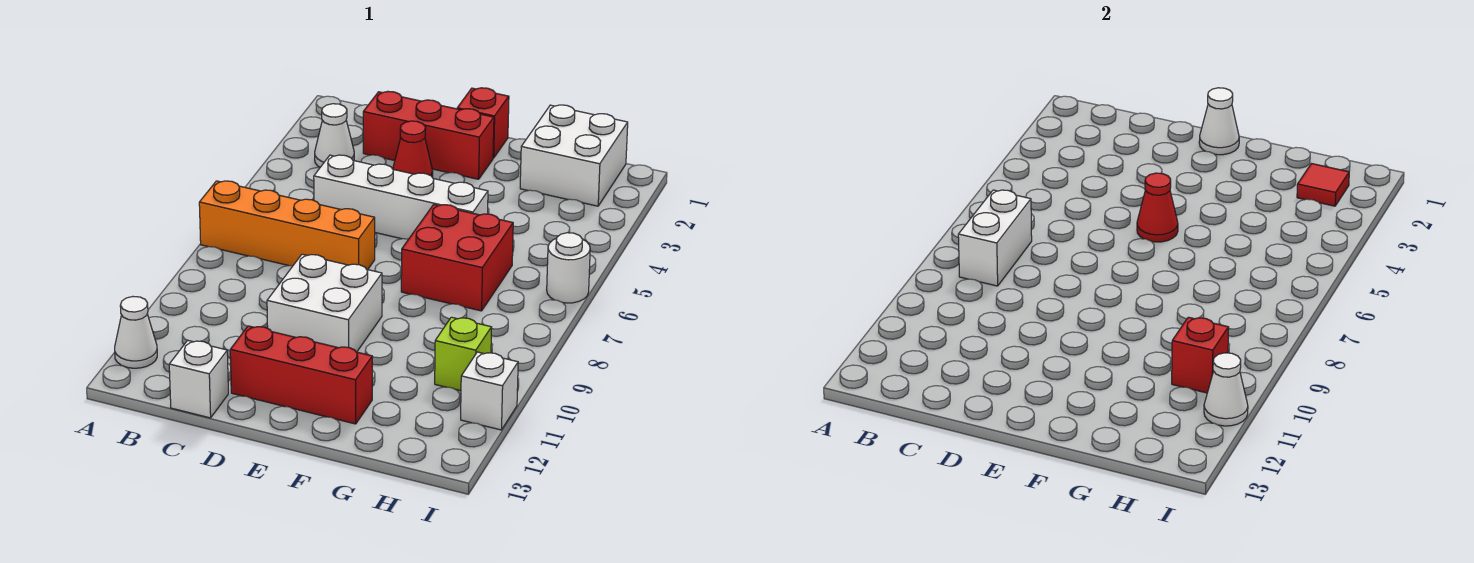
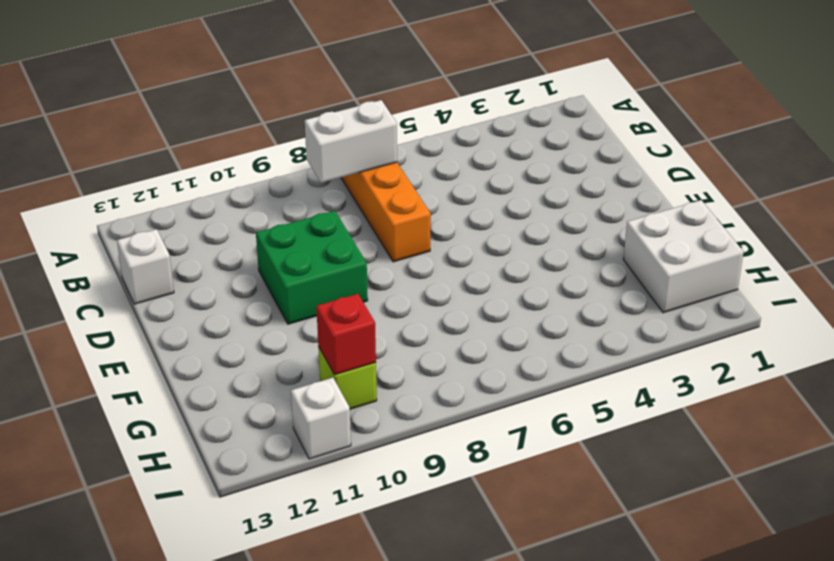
green brick D9:E10 level 1 -> white brick D9:E10 level 1
none -> white cone A12 level 1
none -> white cone B3 level 1
none -> red brick C2:E2 level 1

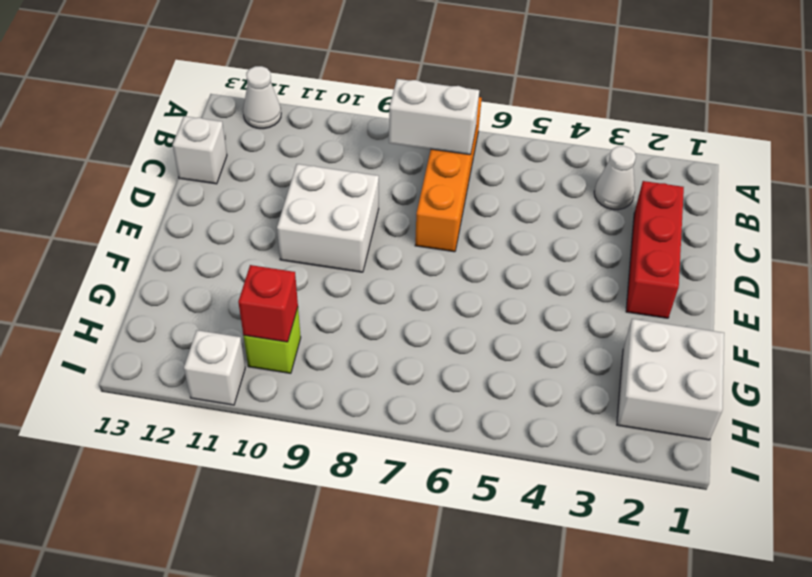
none -> white brick C5:F5 level 1
none -> red cone D3 level 1
none -> red brick D12:F12 level 1

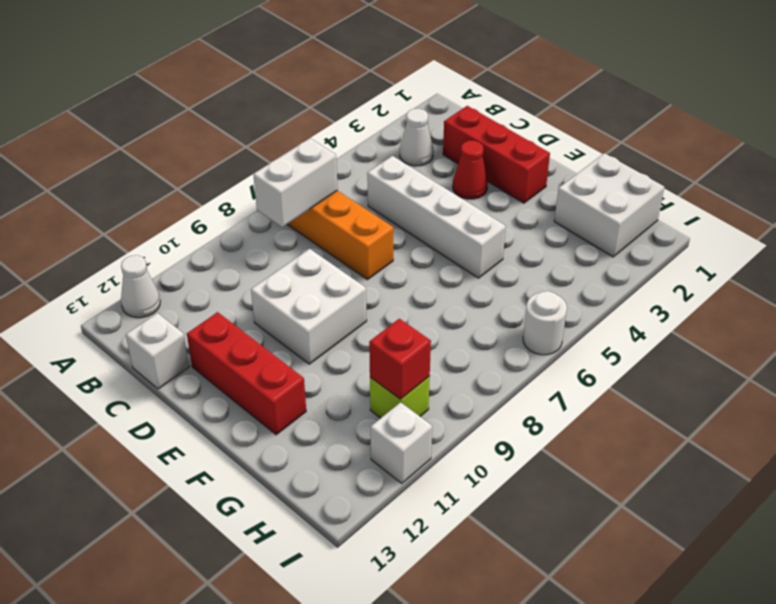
none -> red brick E1 level 1
none -> red brick F6:G7 level 1
none -> white cone E1 level 2

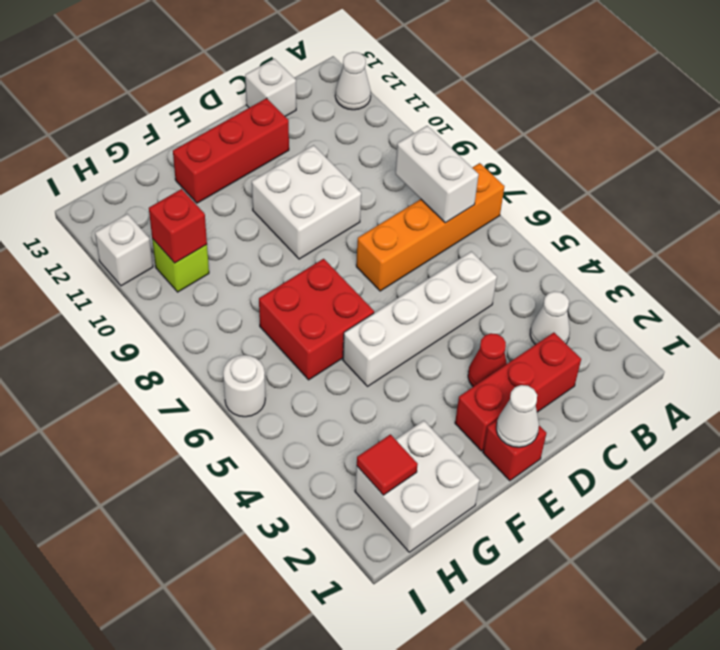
none -> red cone E5 level 2
none -> white cone I11 level 2

